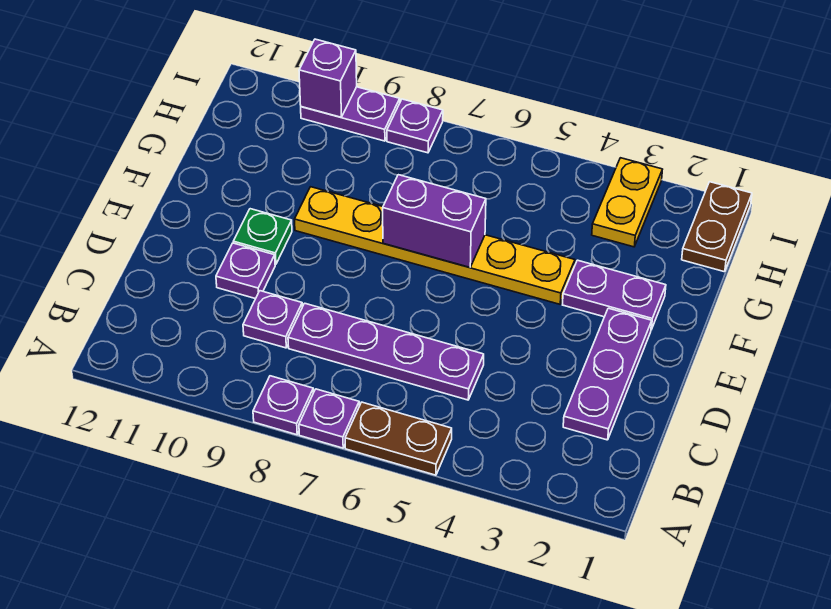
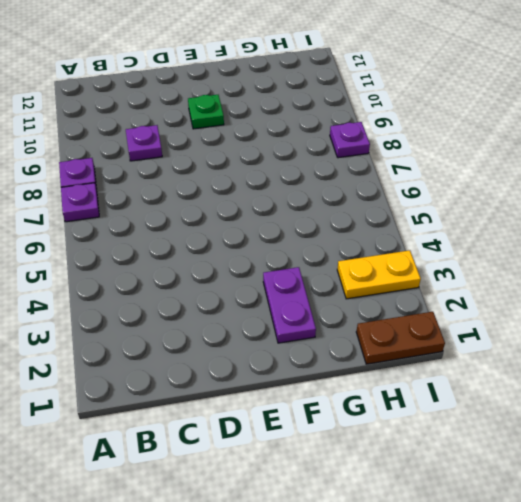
none -> brown plate A5:A6 level 1
none -> purple plate C2:E2 level 1
none -> purple plate C5:C8 level 1

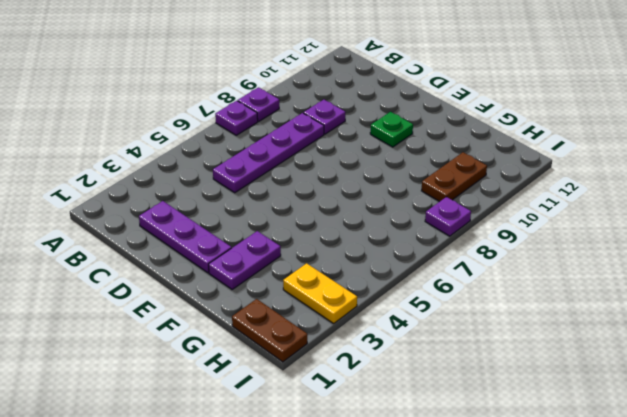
brown plate H9:H10 level 1 -> brown plate A5:A6 level 1
none -> purple plate D10 level 1
none -> yellow plate F4:F9 level 1
none -> purple plate I9:I10 level 1

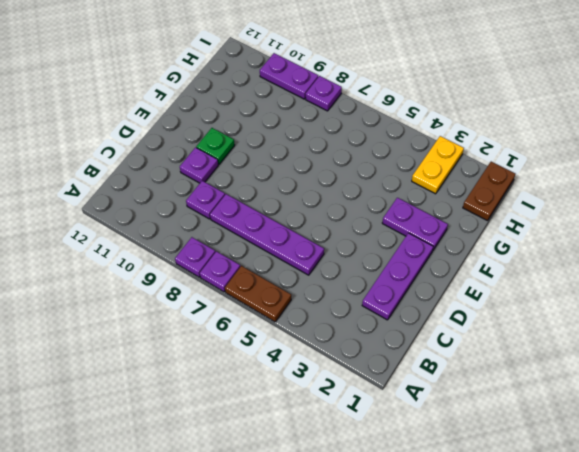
none -> yellow plate F4:F9 level 1
none -> purple brick F6:F7 level 2
none -> purple brick I10 level 2

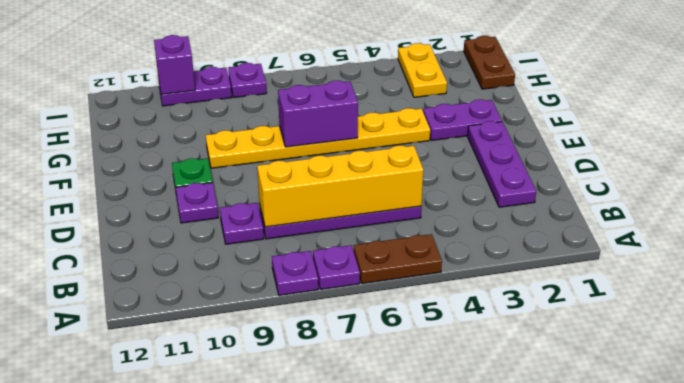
yellow brick C5:C8 level 2 -> none

